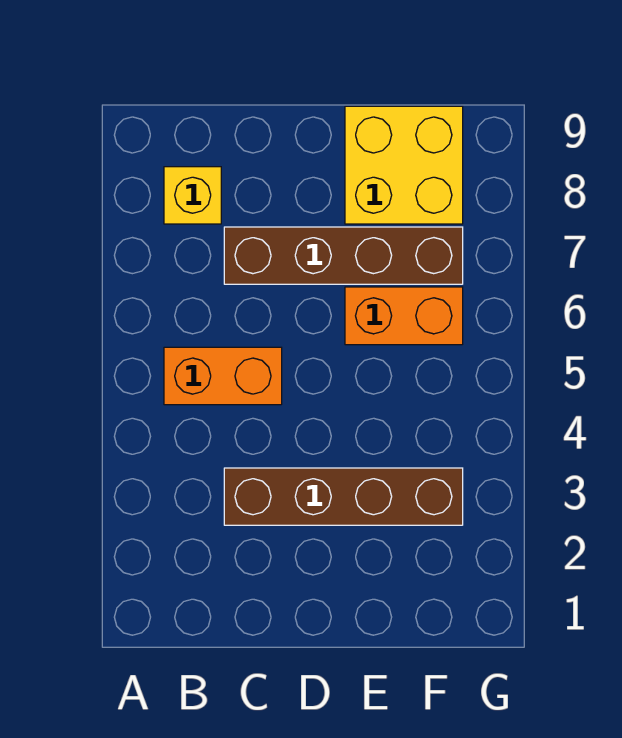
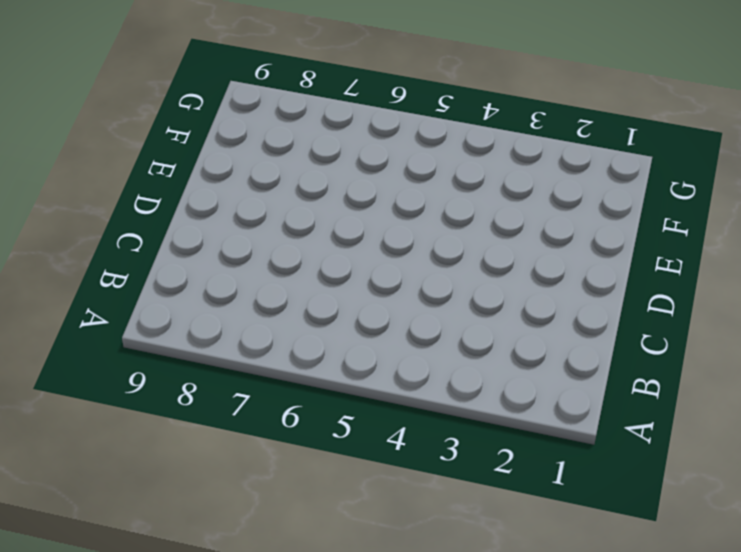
none -> orange brick B5:C5 level 1
none -> yellow brick B8 level 1

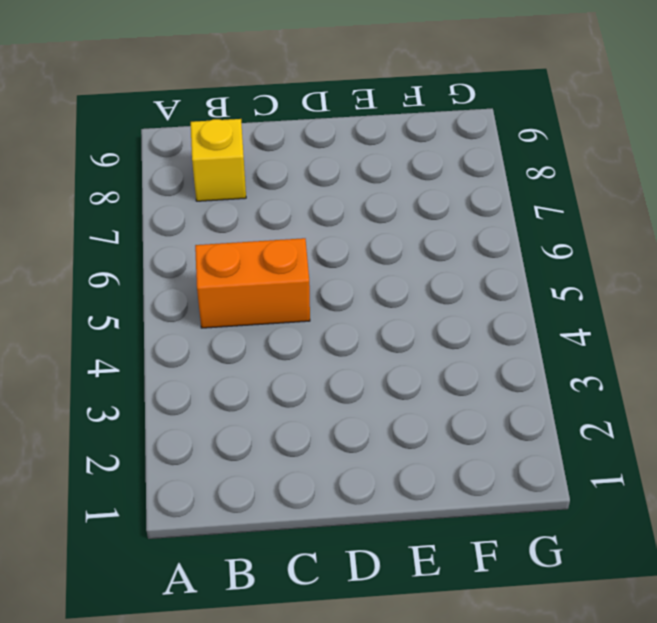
none -> brown brick C3:F3 level 1
none -> brown brick C7:F7 level 1

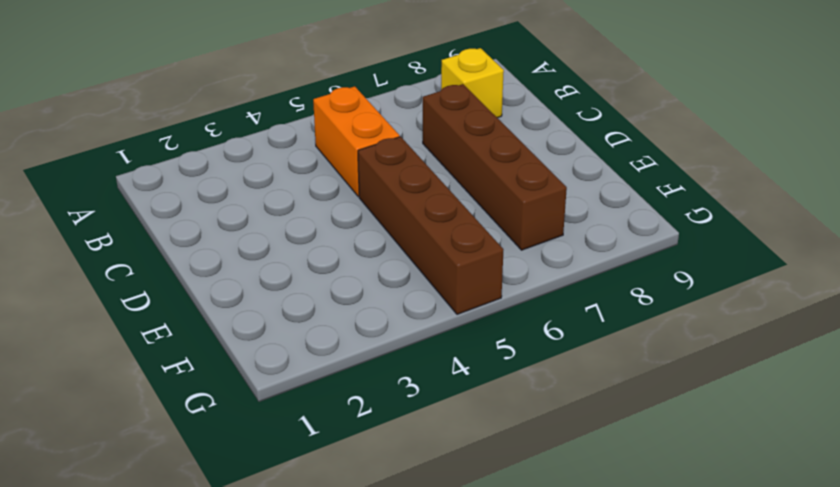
brown brick D5:G5 level 1 -> brown brick C3:F3 level 1
none -> orange brick E6:F6 level 1
none -> yellow brick E8:F9 level 1

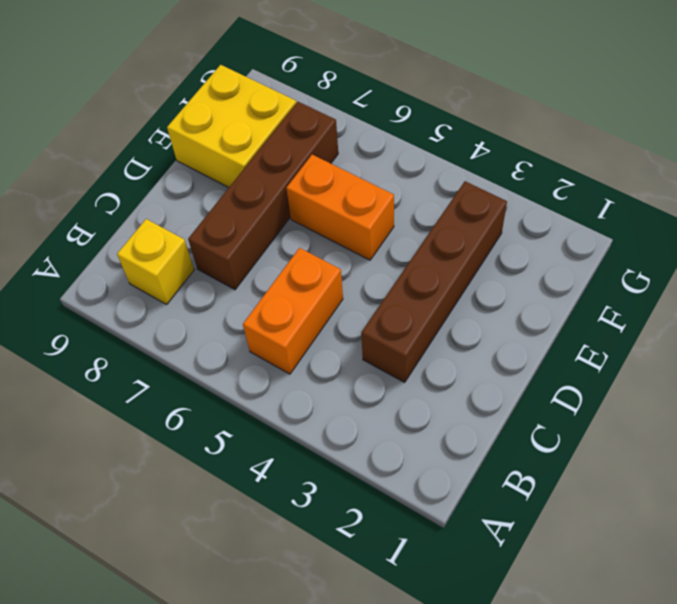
orange brick E5:E6 level 1 -> orange brick E6:F6 level 1

